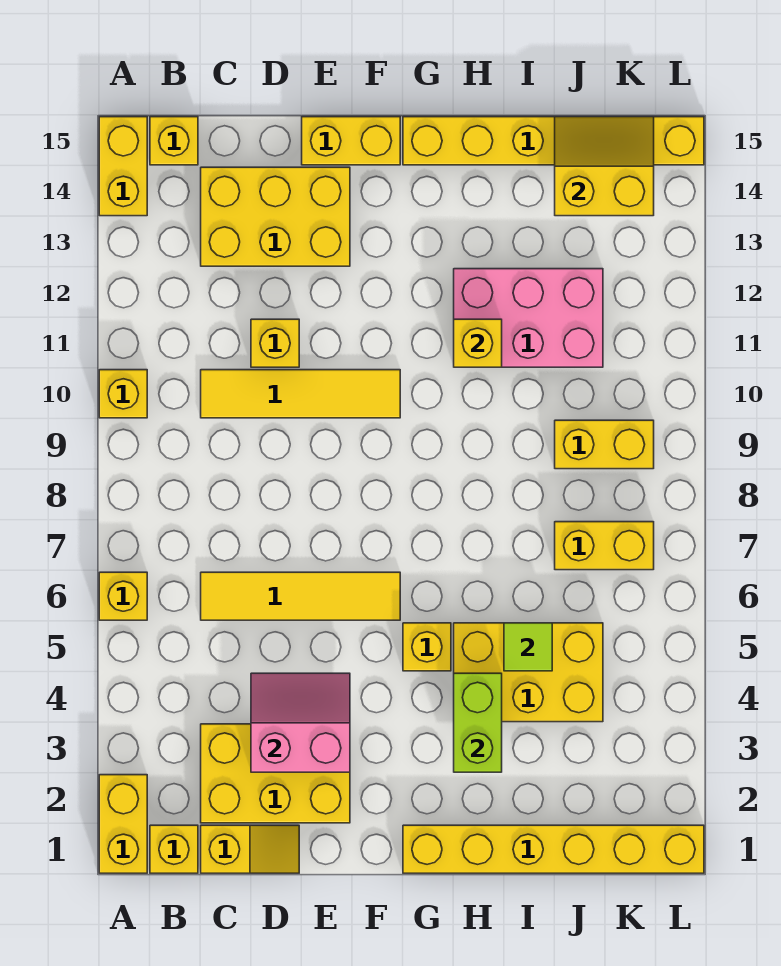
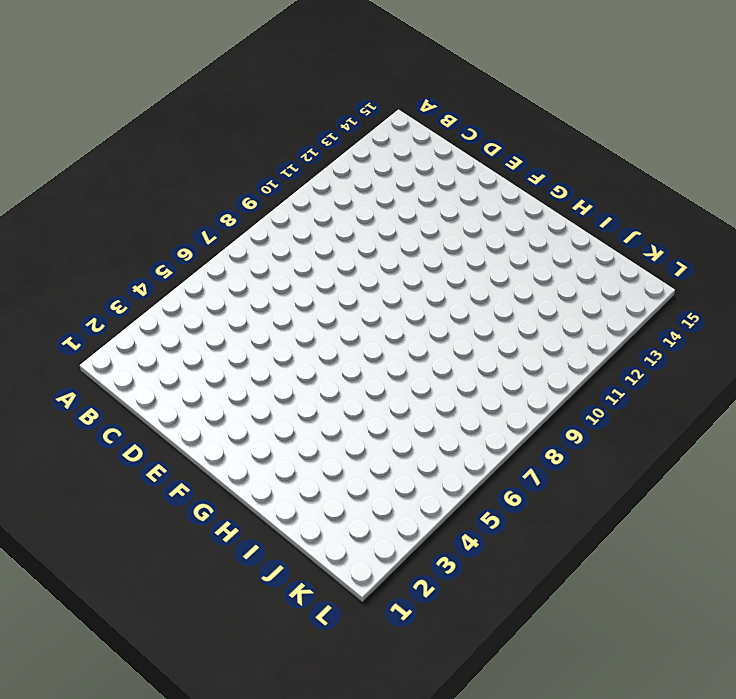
none -> yellow brick A1:A2 level 1
none -> yellow brick A6 level 1
none -> yellow brick A10 level 1

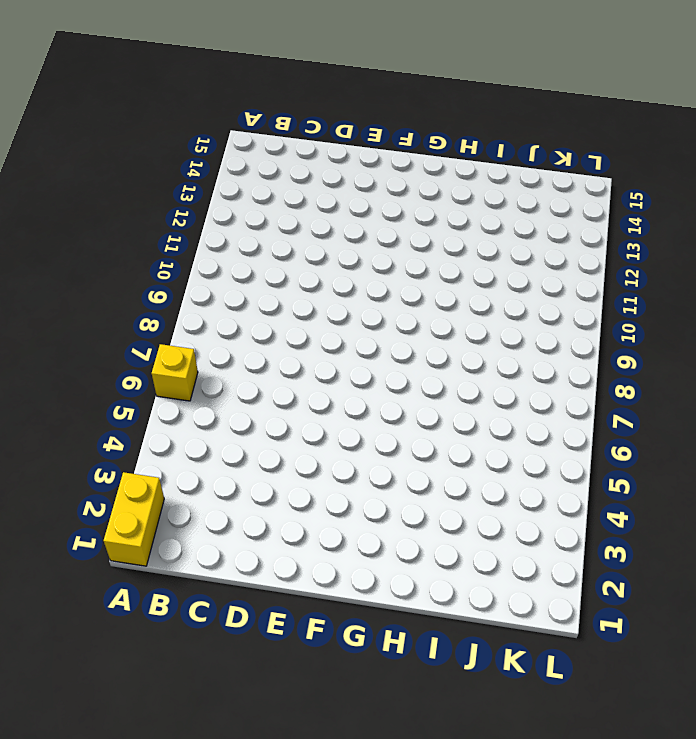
none -> yellow brick A10 level 1
none -> yellow brick A14:A15 level 1
none -> yellow brick B1 level 1

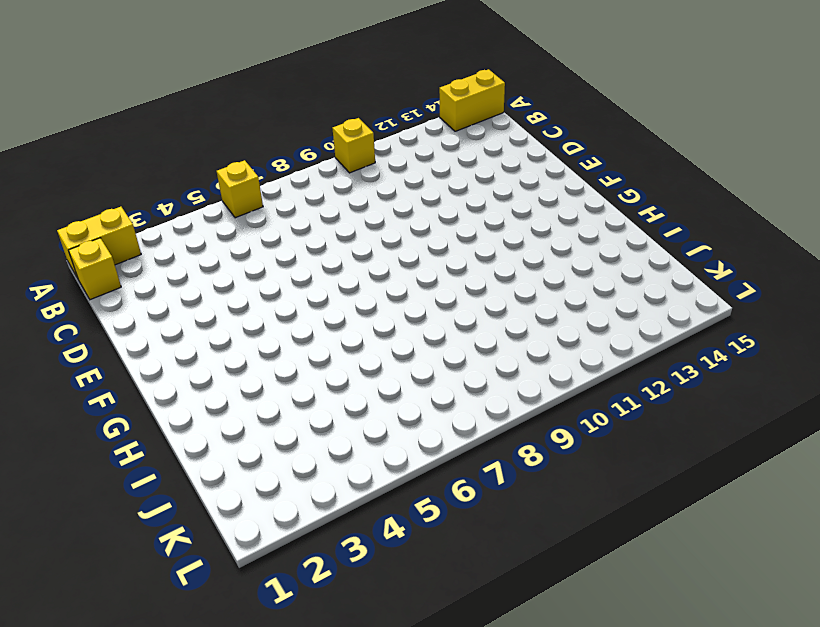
none -> yellow brick B15 level 1
none -> yellow slope C1:D1 level 1 top C
none -> yellow brick C2:E3 level 1

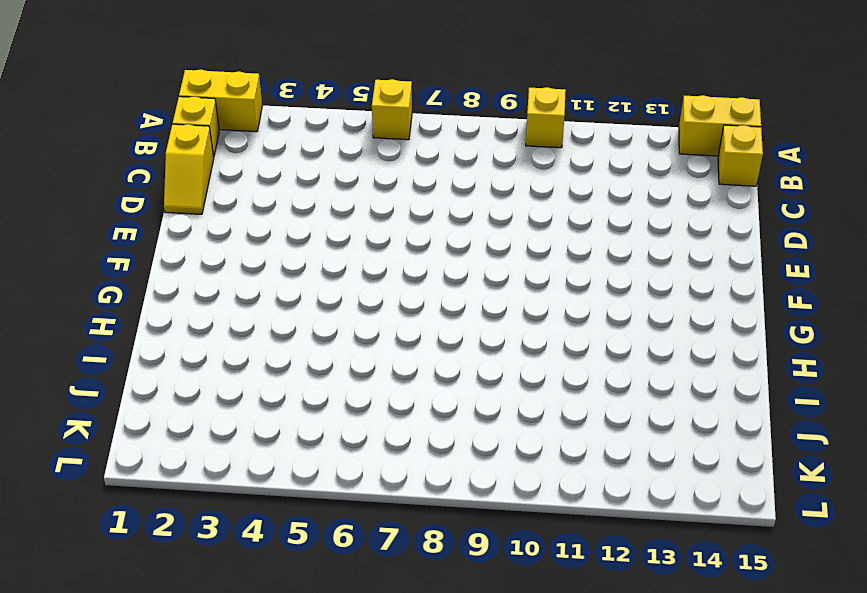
none -> yellow brick C2:E3 level 1
none -> yellow tile C6:F6 level 1
none -> yellow tile C10:F10 level 1

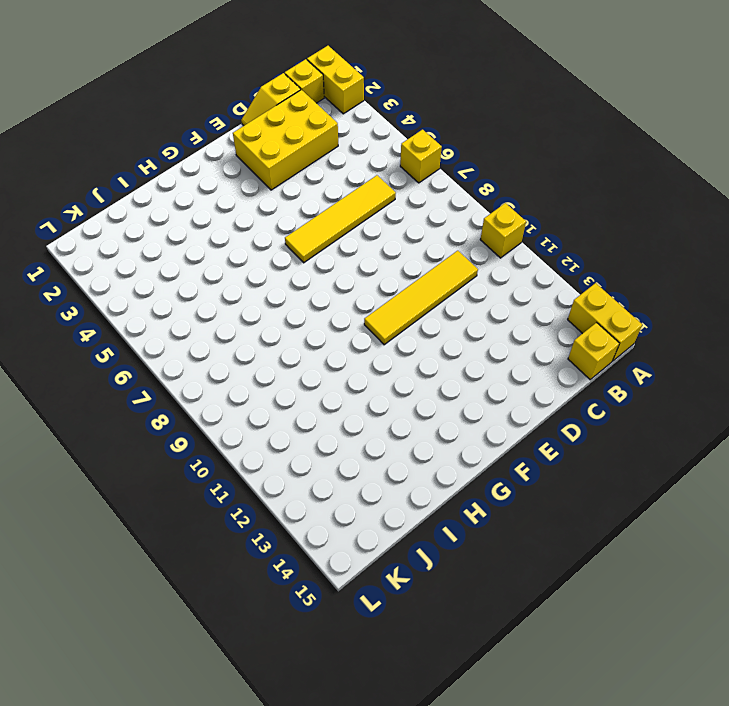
none -> yellow brick C13:E14 level 1
none -> yellow brick D11 level 1
none -> yellow brick E15:F15 level 1

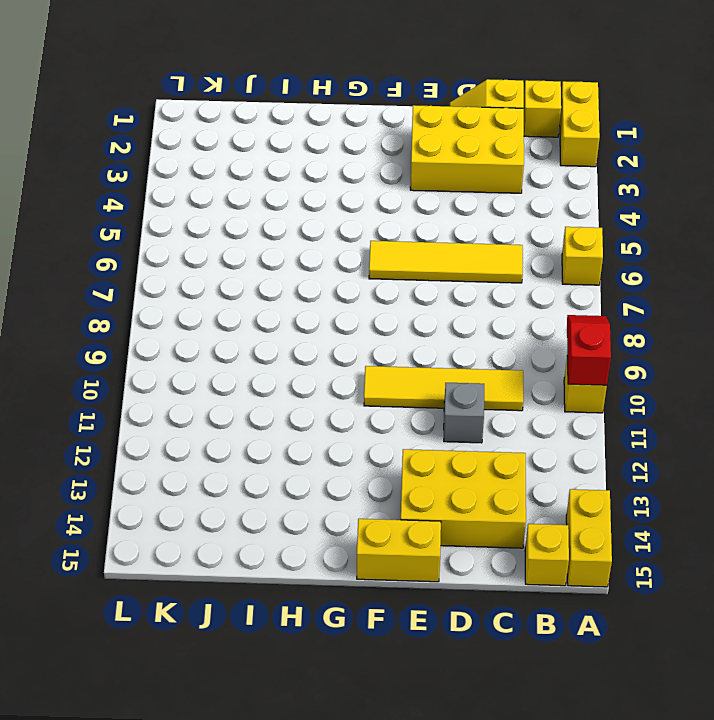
red slope A9:A10 level 2 top 10 -> none
grey brick D11 level 1 -> yellow brick D11 level 1
none -> yellow brick G1:L1 level 1
none -> yellow brick G5 level 1
none -> yellow brick G15:L15 level 1

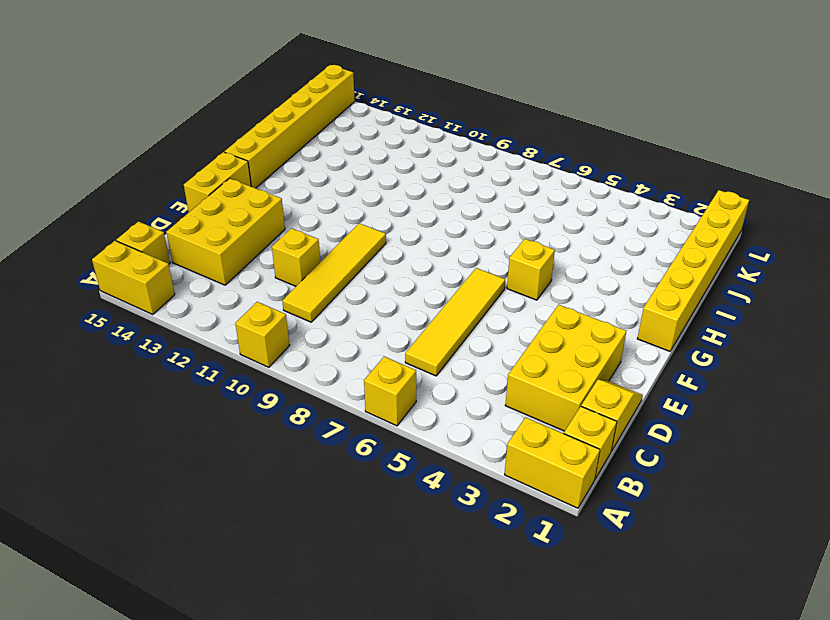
none -> yellow brick H4:J5 level 1
none -> pink brick H11:J12 level 1
none -> yellow brick J7:K7 level 1

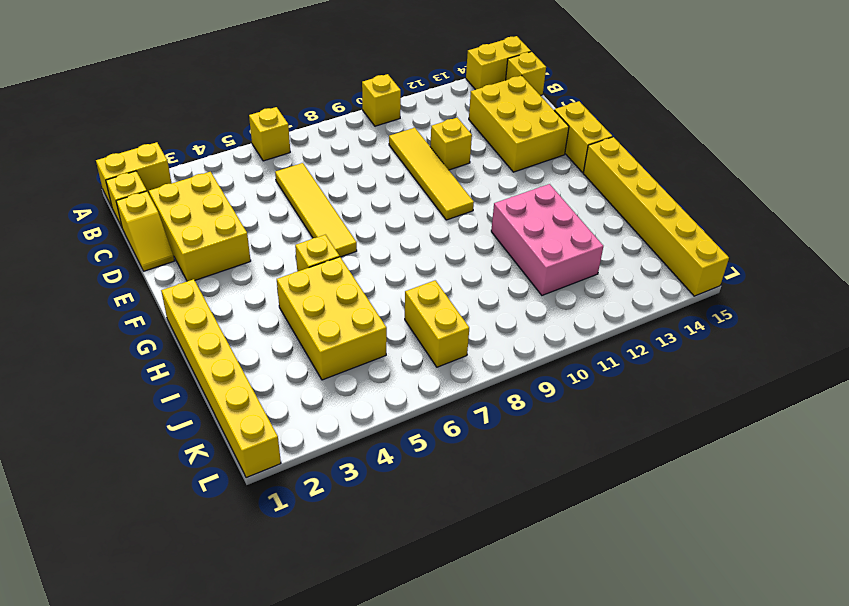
none -> yellow brick J9:K9 level 1
none -> pink slope D3:E4 level 2 top 3
none -> lime brick H3:H4 level 2

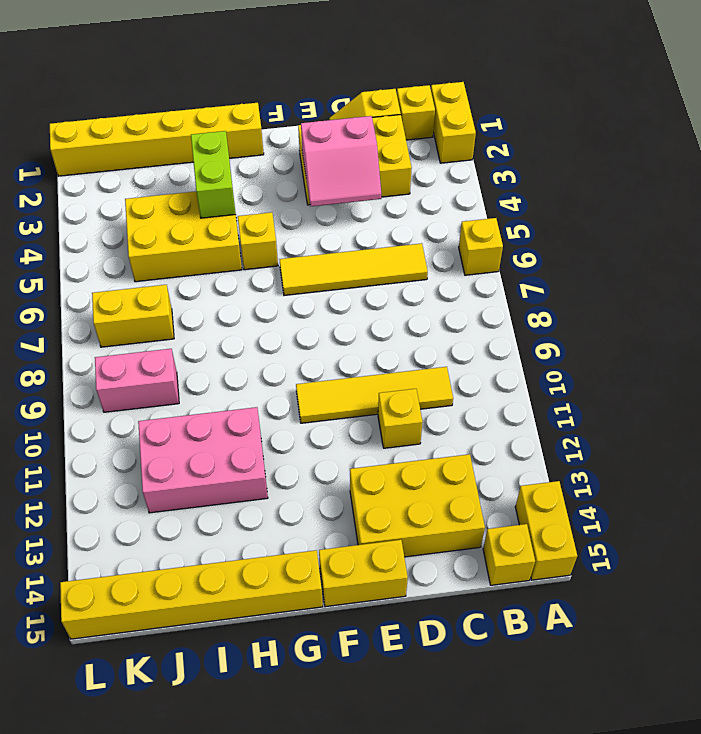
pink brick J9:K9 level 1 -> yellow brick J9:K9 level 1
none -> yellow brick A10 level 1
none -> yellow brick H11 level 2
none -> lime tile I5 level 2

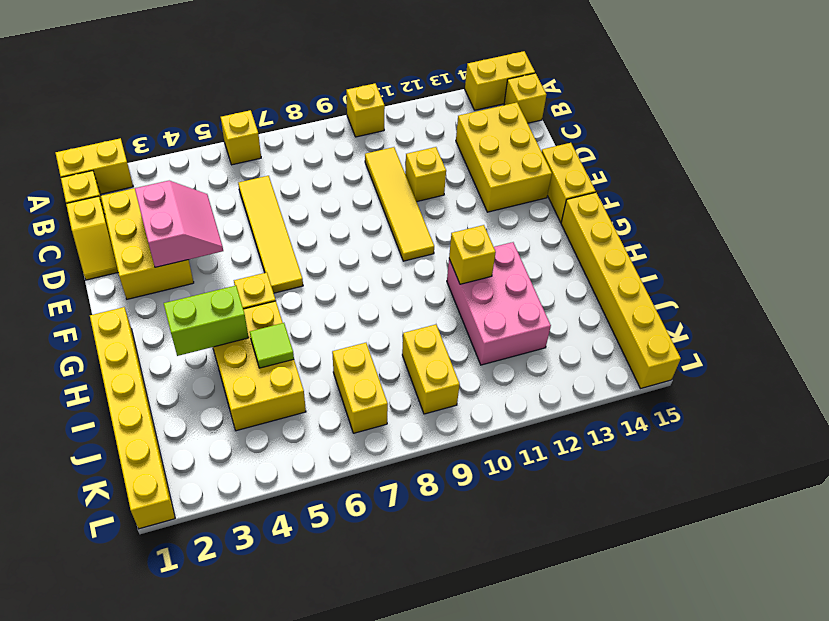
none -> yellow slope J14:K15 level 2 top 14

